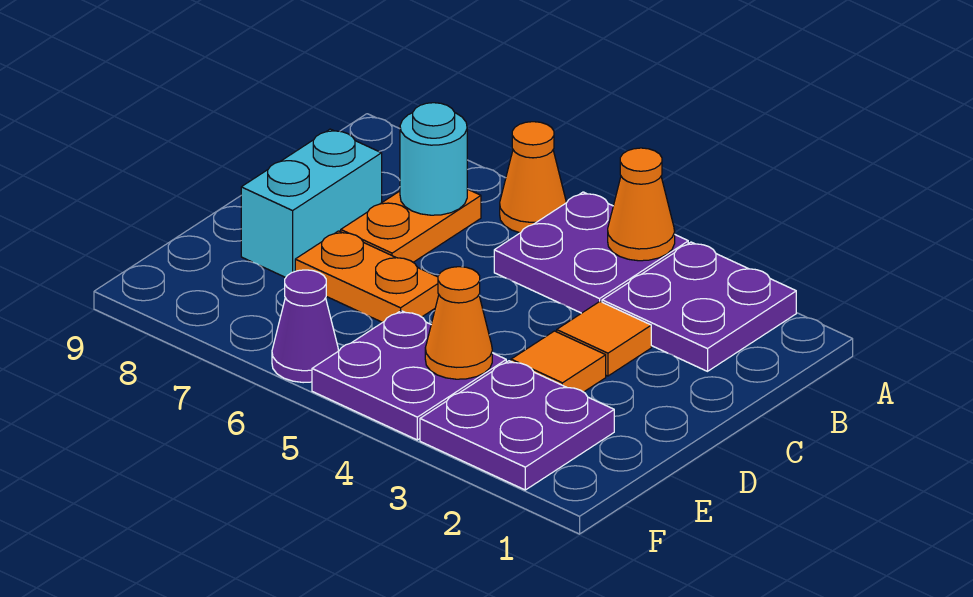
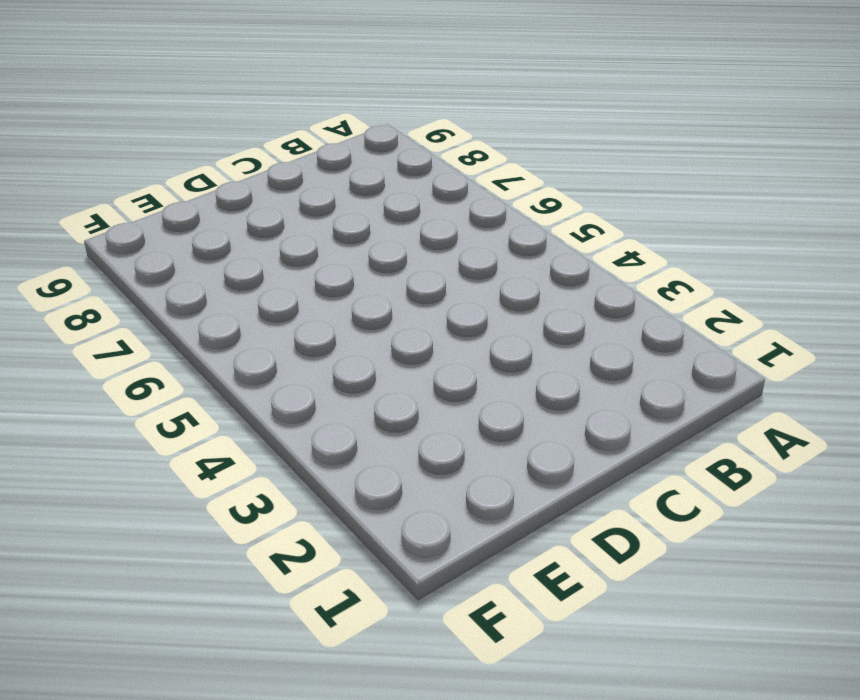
none -> purple plate A2:B3 level 1
none -> purple plate A4:B5 level 1
none -> orange cone A6 level 1

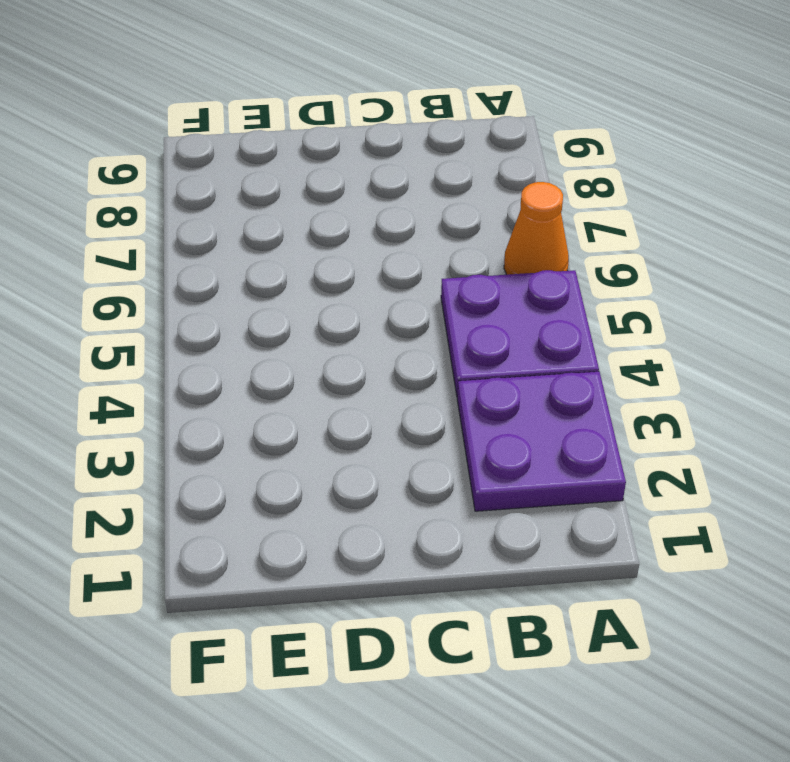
none -> orange plate B7:C7 level 1
none -> orange tile C3 level 1
none -> cyan brick C8:D8 level 1

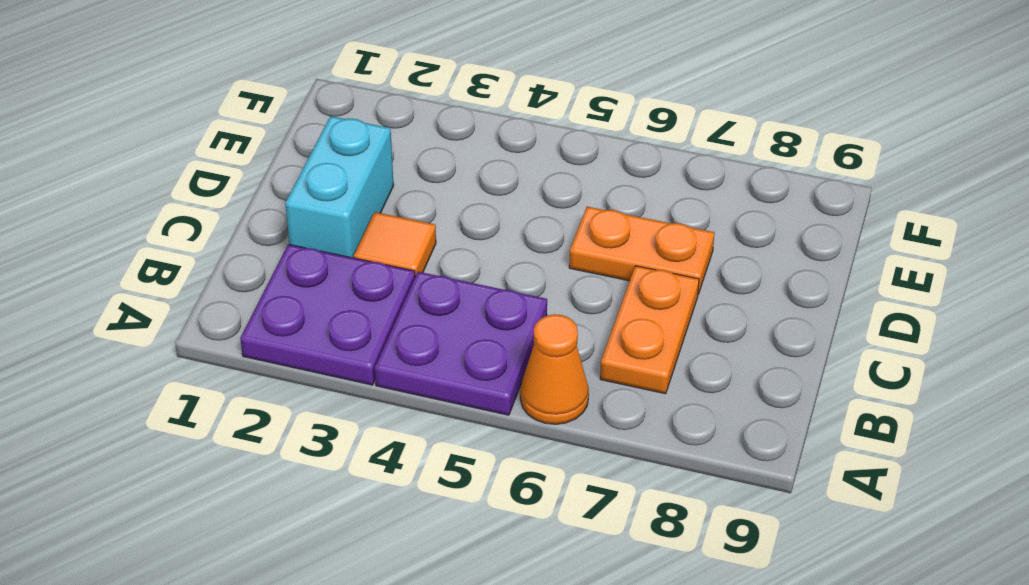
cyan brick C2:D2 level 1 -> cyan brick C8:D8 level 1
none -> orange tile D3 level 1
none -> purple plate E2:F3 level 1
none -> purple plate E4:F5 level 1

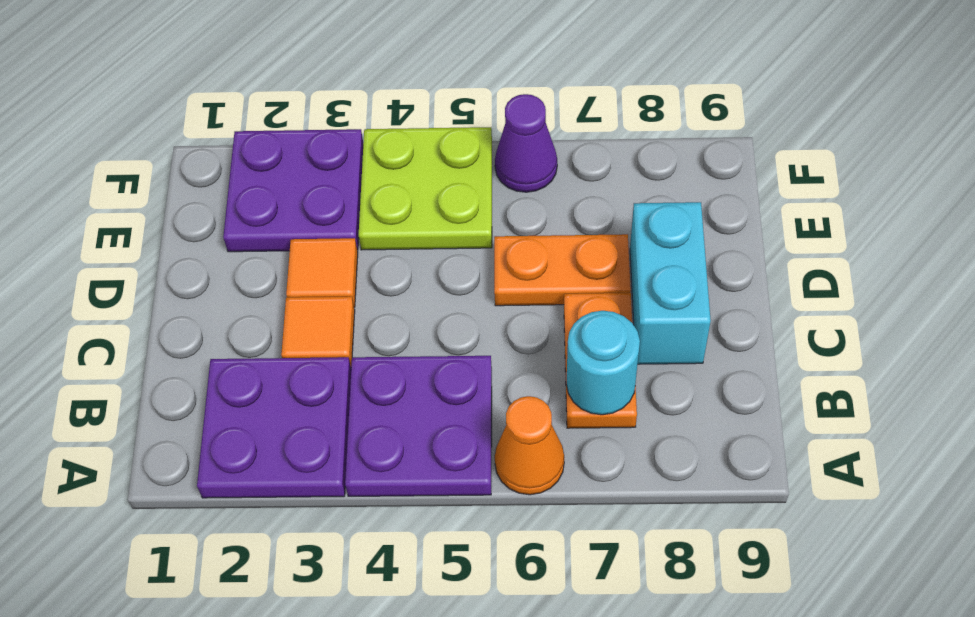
lime plate E4:F5 level 1 -> purple plate E4:F5 level 1
none -> orange cone A4 level 2
none -> orange cone E4 level 2

